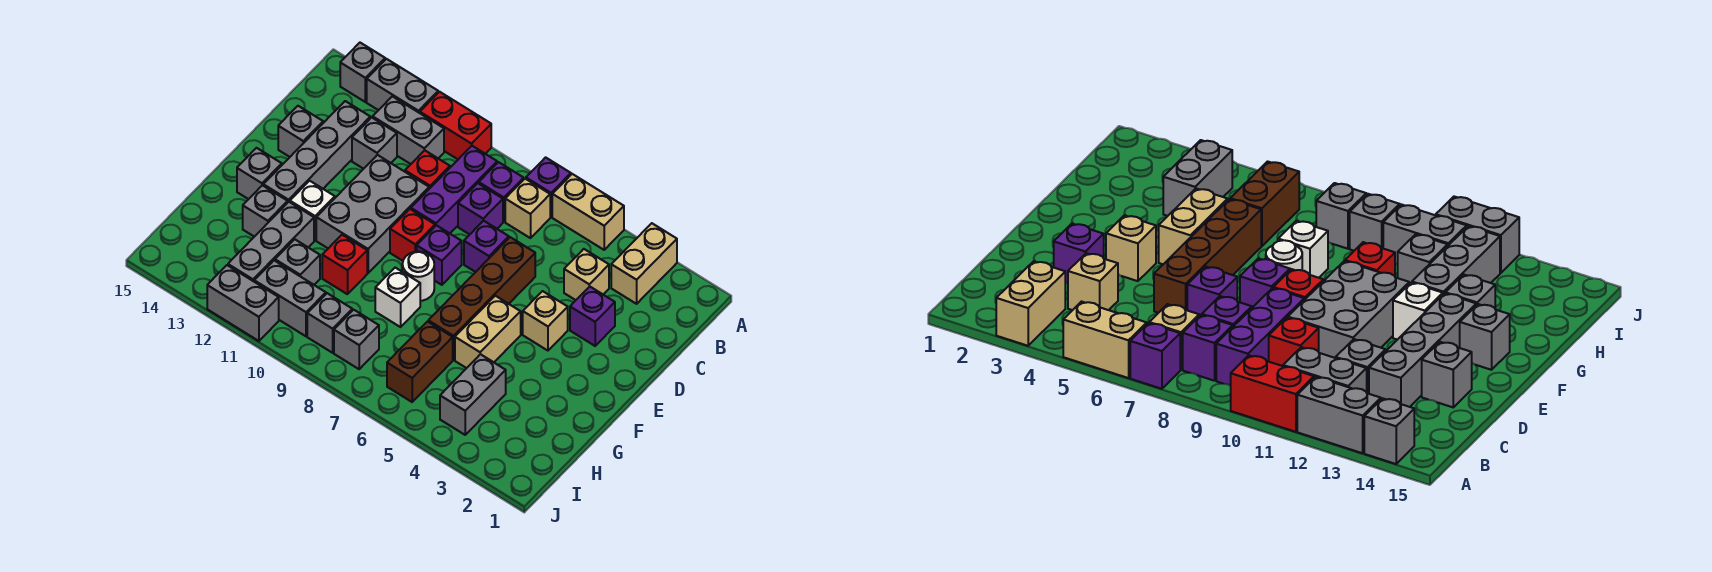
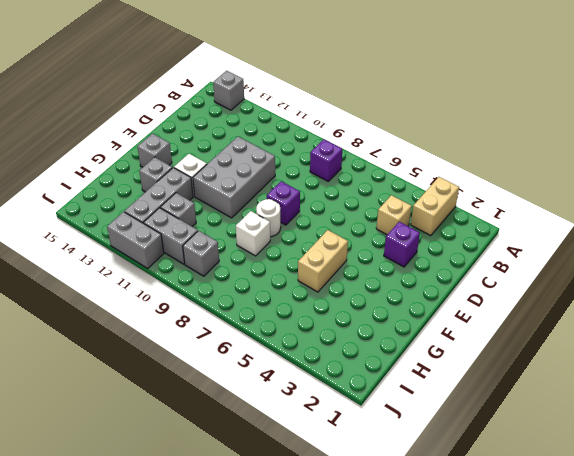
none -> tan brick A5:A6 level 1
none -> purple brick A7 level 1
none -> red brick A10:A11 level 1
none -> grey brick A12:A13 level 1

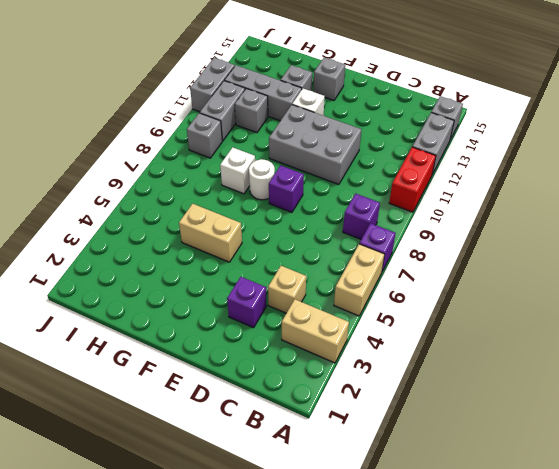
none -> tan brick B7 level 1
none -> purple brick B9:D9 level 1
none -> grey brick B11:B12 level 1
none -> purple brick C8 level 1

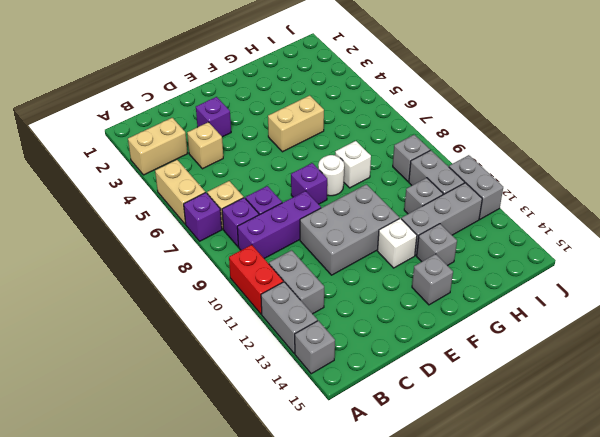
none -> red brick C10 level 1
none -> grey brick C12 level 1
none -> grey brick C13:F13 level 1
none -> brown brick D6:G6 level 1

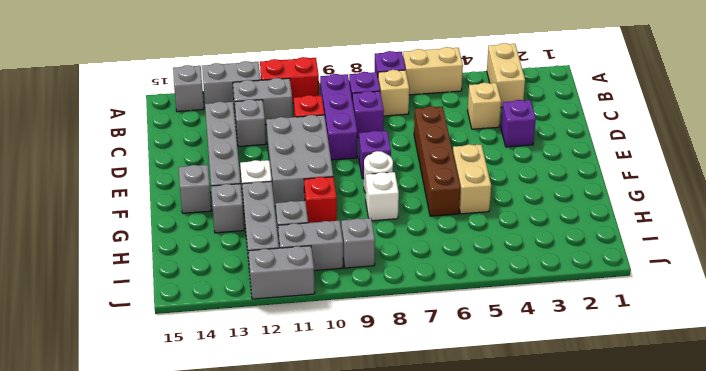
none -> purple brick D7 level 1
none -> grey brick D14 level 1
none -> tan brick E4 level 1
none -> red brick E9 level 1

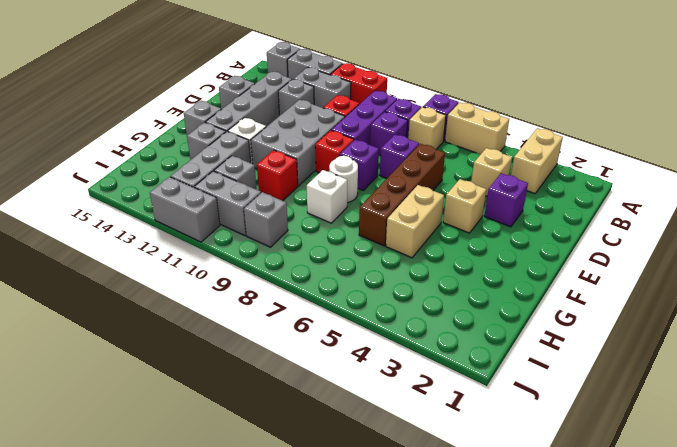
none -> grey brick H4:I4 level 1
none -> brown brick H6:I6 level 1
none -> grey brick I8 level 1

